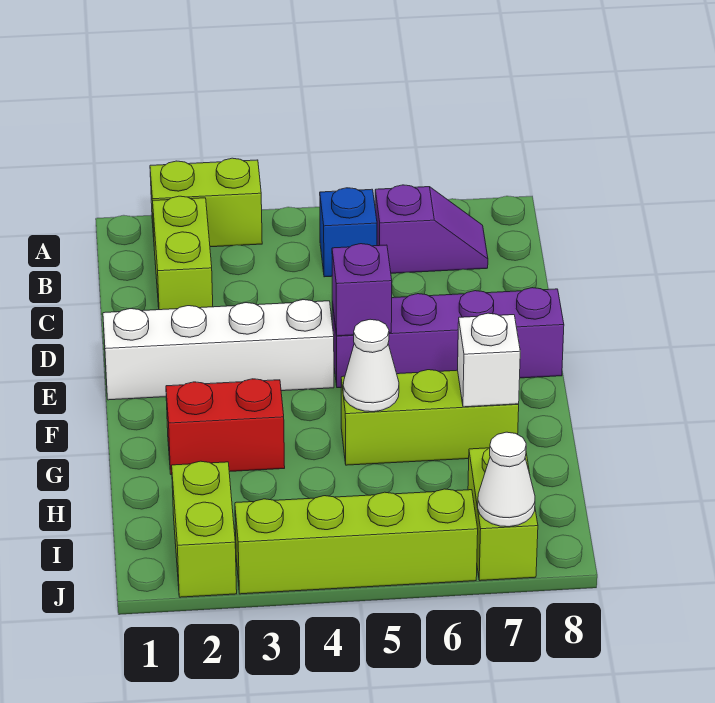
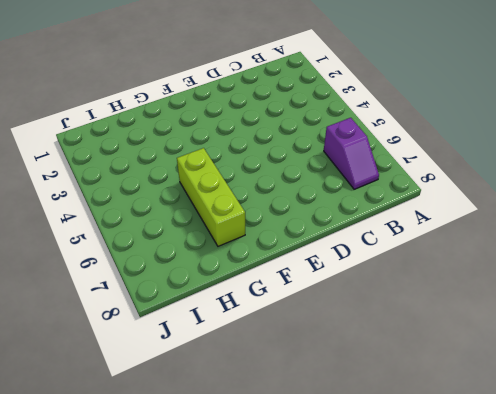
none -> lime brick A2:A3 level 1
none -> lime brick B2:C2 level 1
none -> blue brick B5 level 1

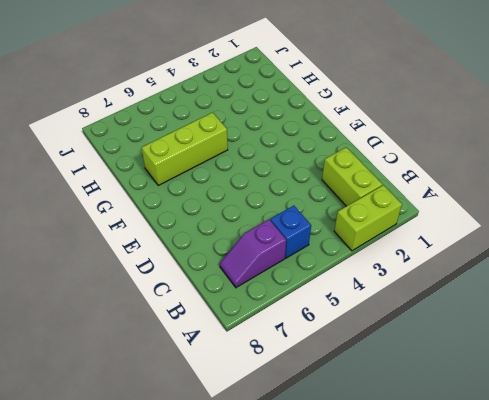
none -> white brick E1:E4 level 1
none -> purple brick E5:E8 level 1
none -> red brick G2:G3 level 1

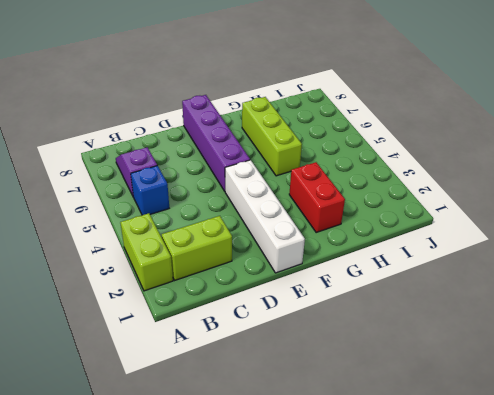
none -> lime brick I2:J2 level 1
none -> lime brick I7:J7 level 1
none -> lime brick J3:J6 level 1

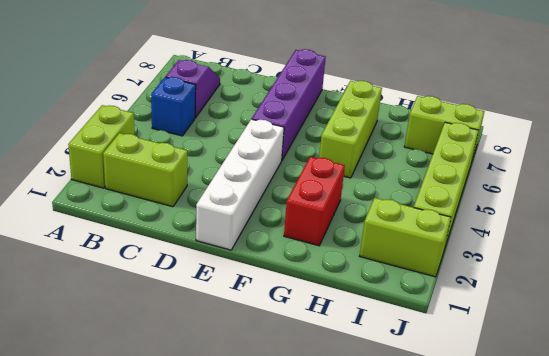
none -> purple brick E5 level 2
none -> white cone G5 level 2
none -> white brick G7 level 2

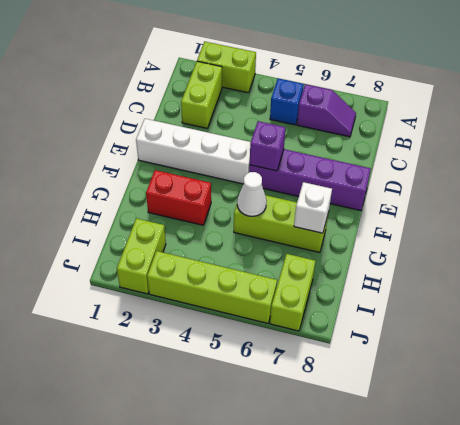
none -> white cone J7 level 2

